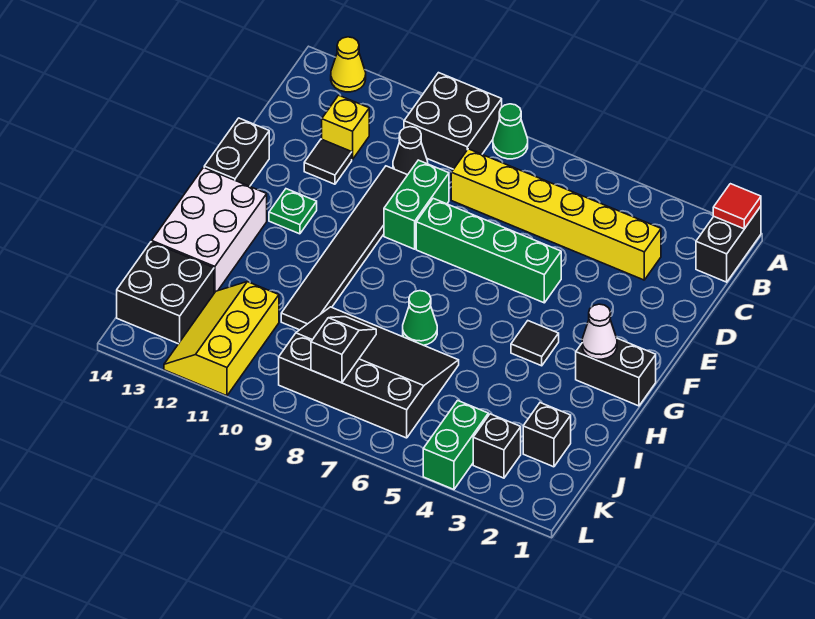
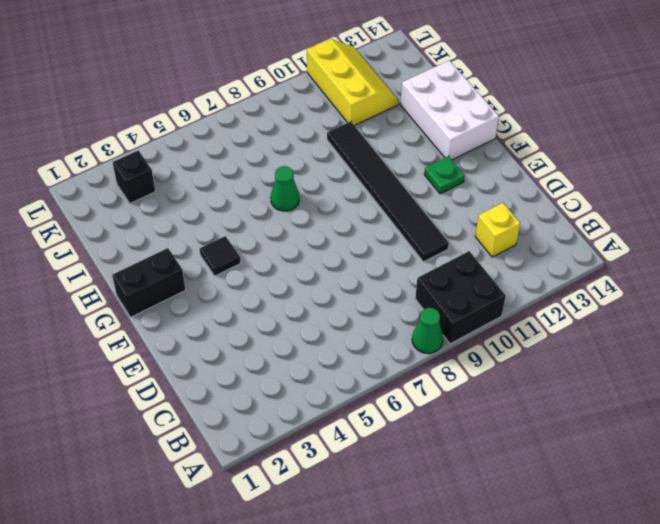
none -> black brick A1:B1 level 1
none -> yellow cone A13 level 1
none -> yellow brick C3:C8 level 1

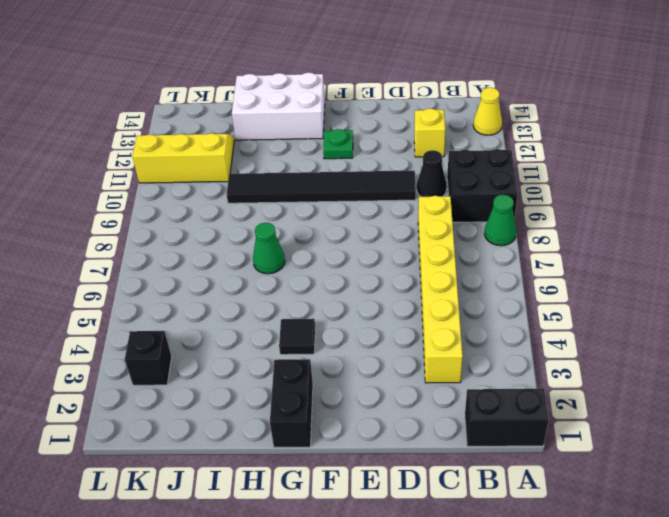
none -> green brick D9:E9 level 1
none -> black tile D12 level 1
none -> green brick E5:E8 level 1

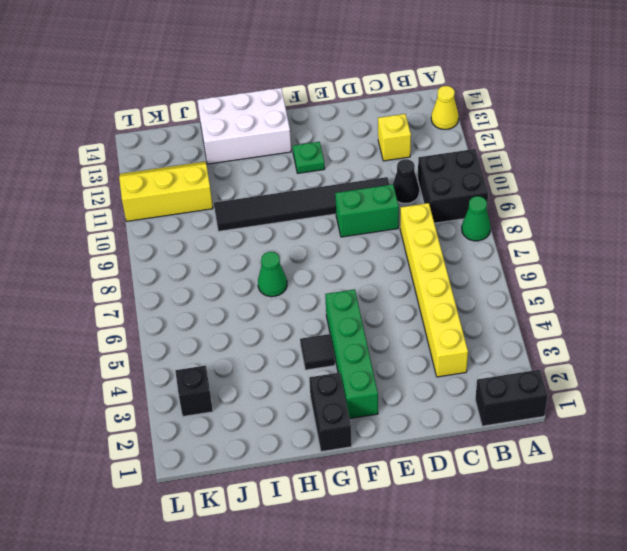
green brick F2:F5 level 1 -> green brick E5:E8 level 1
none -> black tile D12 level 1
none -> black brick E14:F14 level 1
none -> black slope I6:K9 level 1 top K

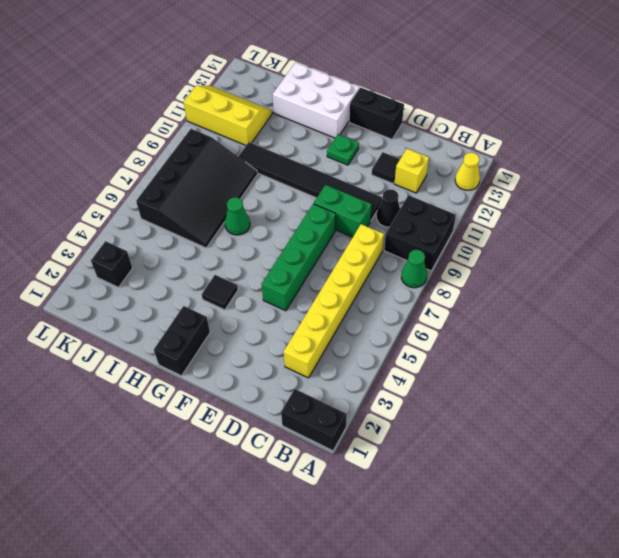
none -> black brick J2 level 1
none -> black brick J13:K14 level 1
none -> green brick K4:L4 level 1

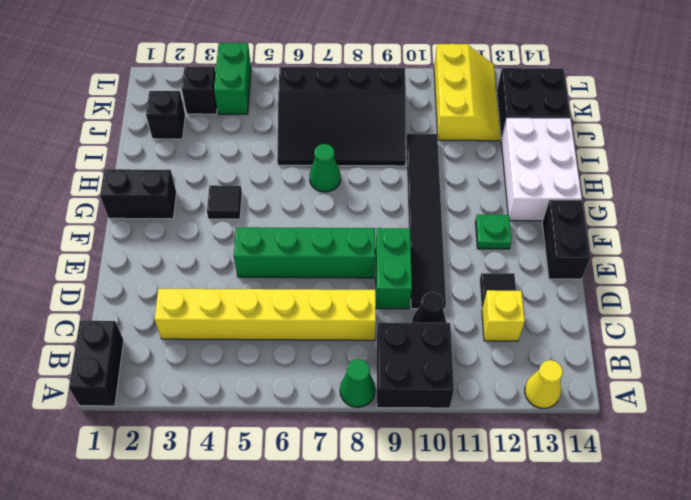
none -> red tile A1 level 2
none -> white cone G2 level 2
none -> black slope J8:K8 level 2 top K

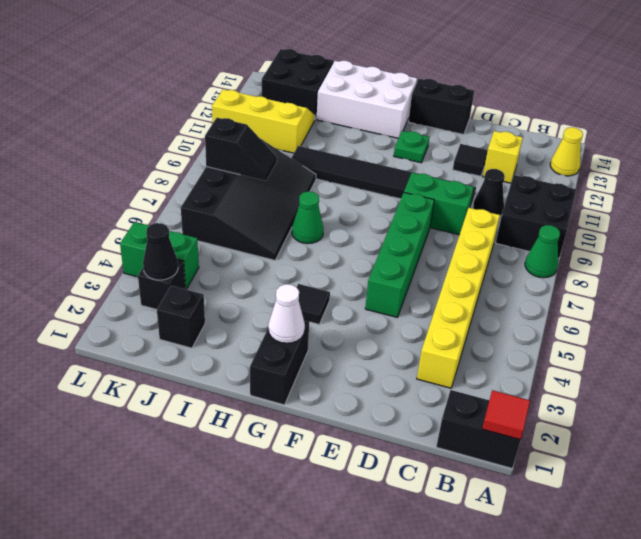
black cone K3 level 2 -> none

